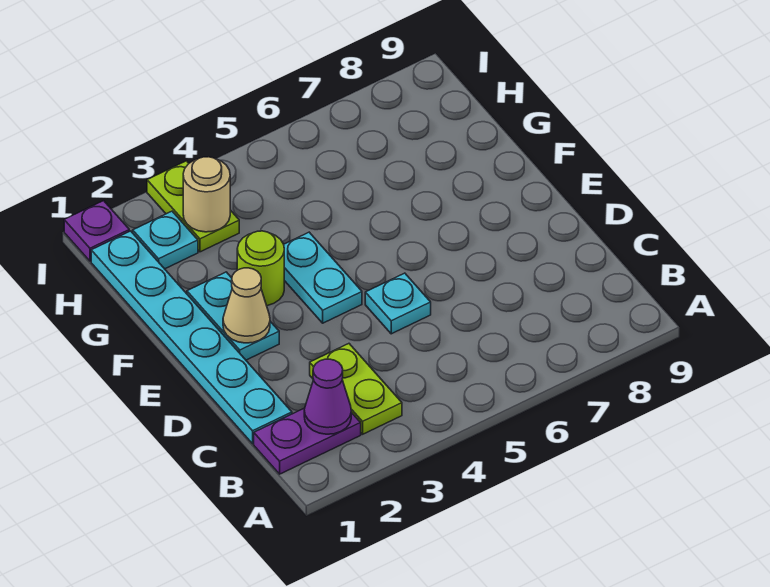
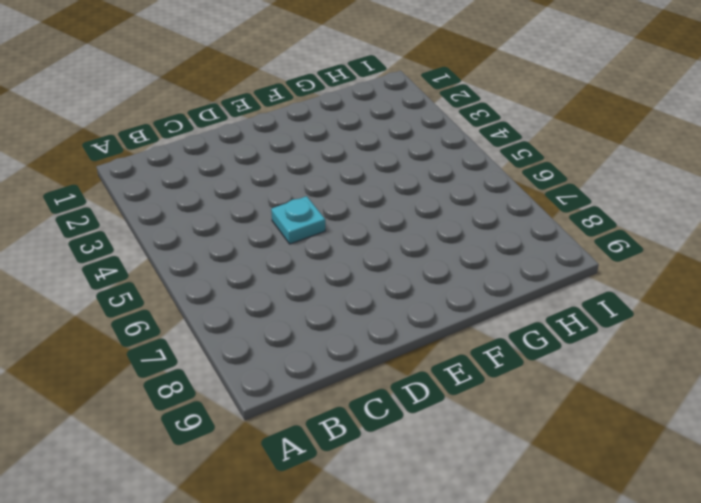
none -> purple plate B1:B2 level 1
none -> lime plate B3:C3 level 1
none -> cyan plate C1:H1 level 1

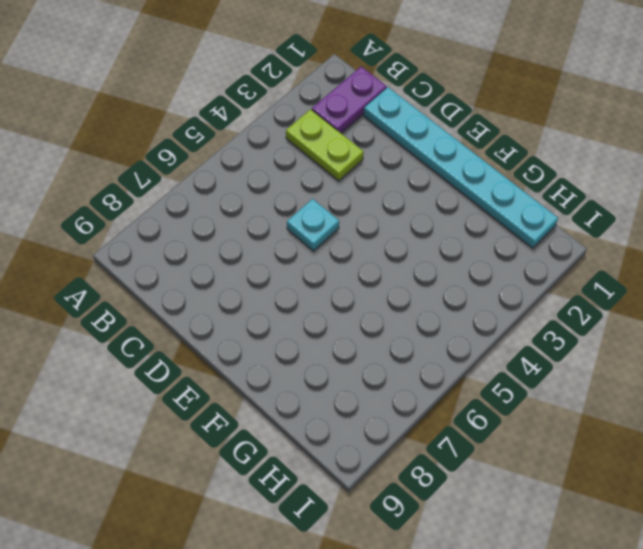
none -> cyan plate E2:F2 level 1
none -> cyan plate E4:F4 level 1
none -> lime round brick F3 level 1

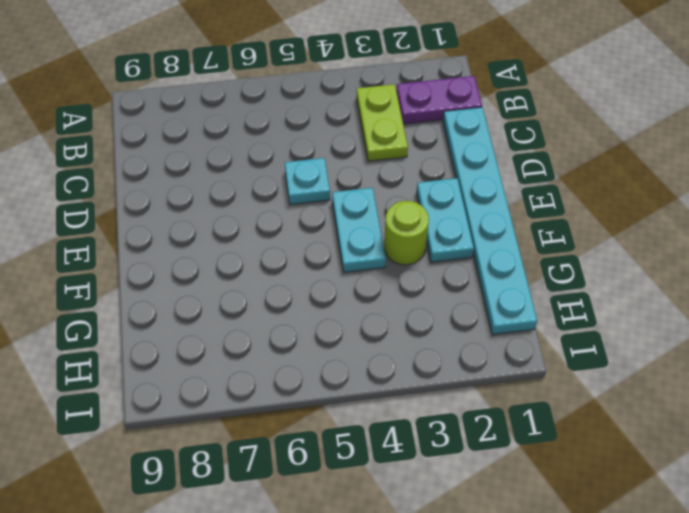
none -> cyan plate H2 level 1
none -> lime plate H3:I3 level 1
none -> purple plate I1 level 1

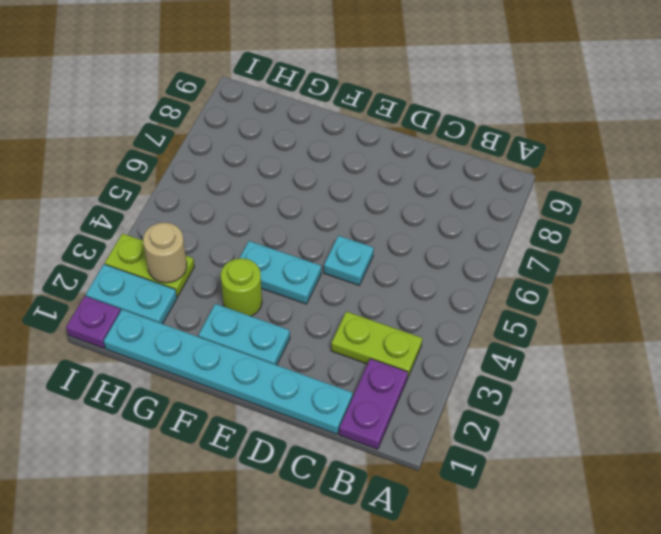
cyan plate H2:I2 level 1 -> cyan plate H2 level 1
none -> purple cone B2 level 2
none -> tan cone E2 level 2

